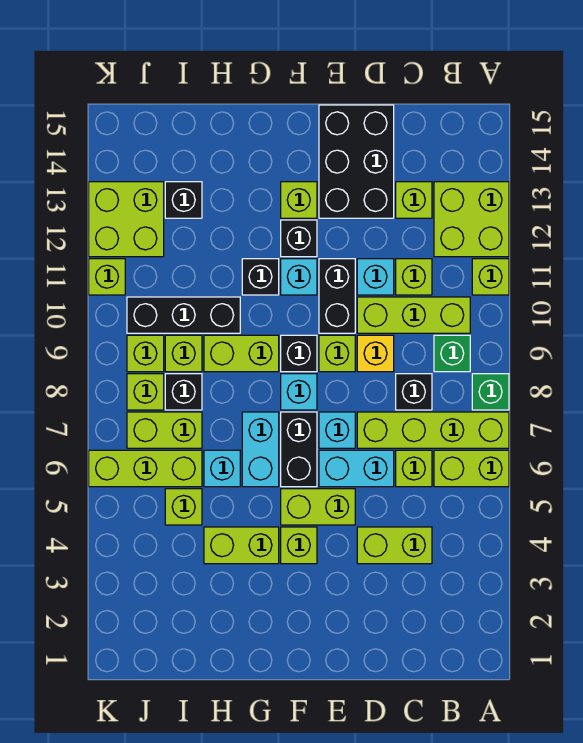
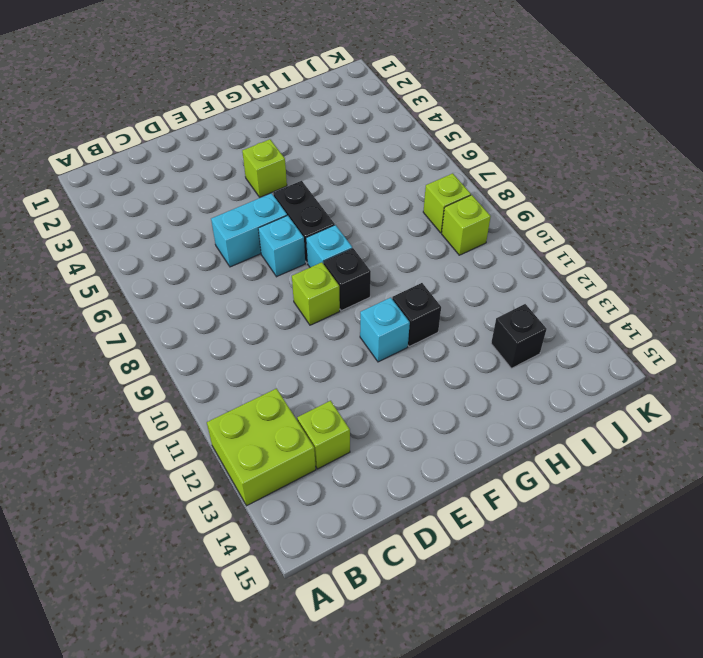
none -> lime brick A6:B6 level 1
none -> lime brick A7:D7 level 1
none -> green brick A8 level 1
none -> lime brick A11 level 1

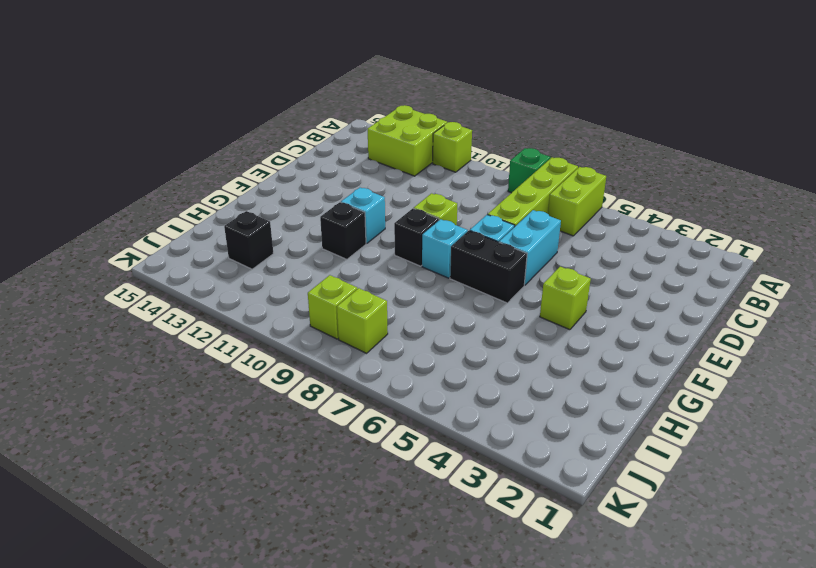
none -> green brick B9 level 1
none -> lime brick B10:D10 level 1
none -> lime brick C4:D4 level 1
none -> lime brick C6 level 1

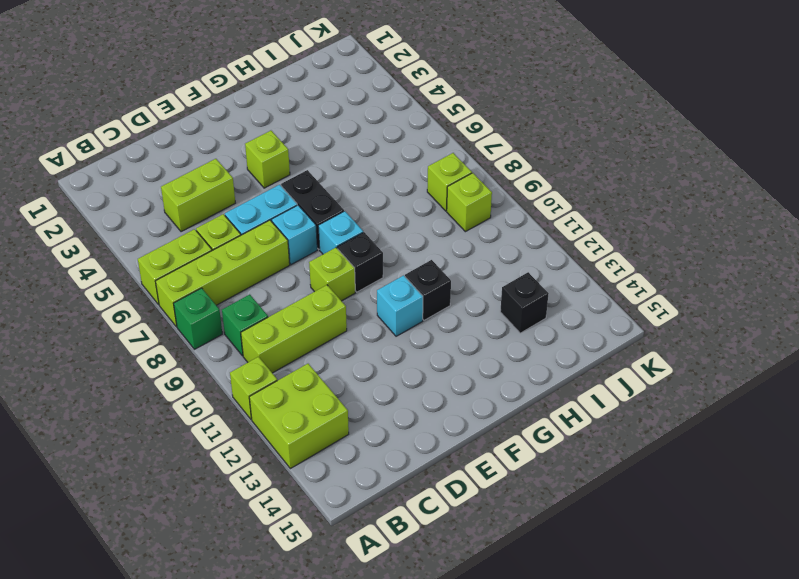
none -> black brick C8 level 1
none -> lime brick C11 level 1
none -> lime brick C13 level 1
none -> yellow brick D9 level 1

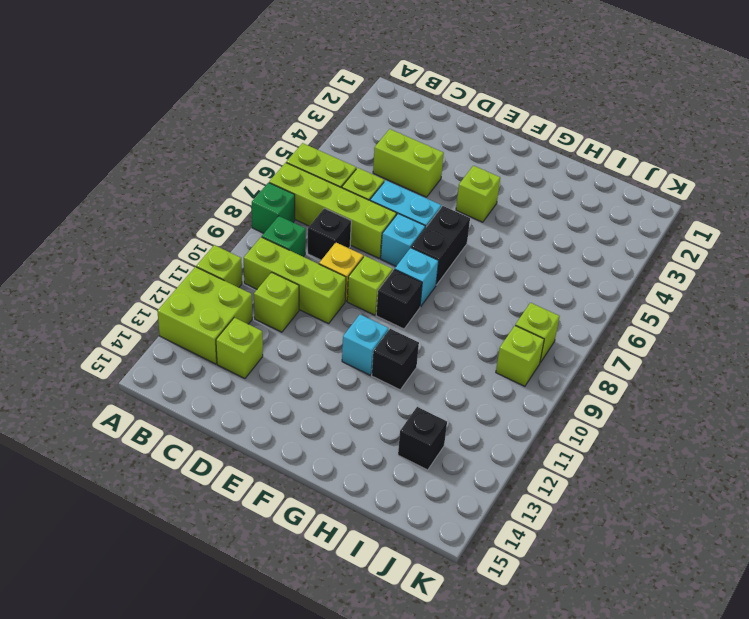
none -> cyan brick D11 level 1
none -> black brick D13:E15 level 1
none -> lime brick E5:F5 level 1
none -> black brick E10:E11 level 1

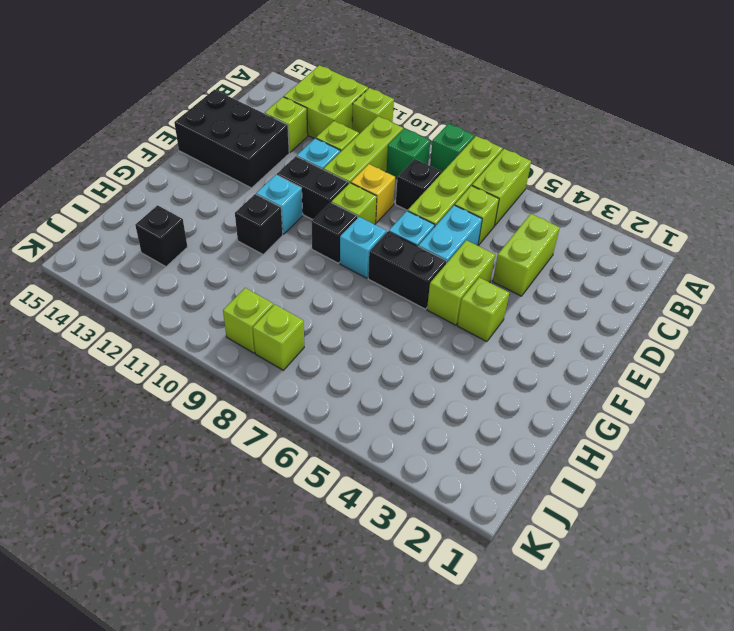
none -> black brick F12 level 1
none -> lime brick F13 level 1
none -> lime brick G4:H4 level 1
none -> cyan brick G6:G7 level 1

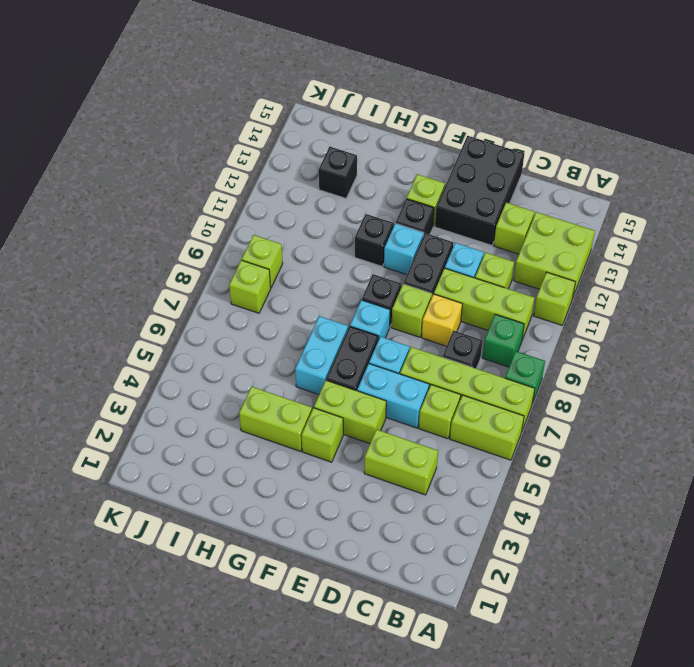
none -> lime brick G9:H9 level 1
none -> cyan brick H6 level 1
none -> black brick H10:J10 level 1
none -> lime brick I5 level 1

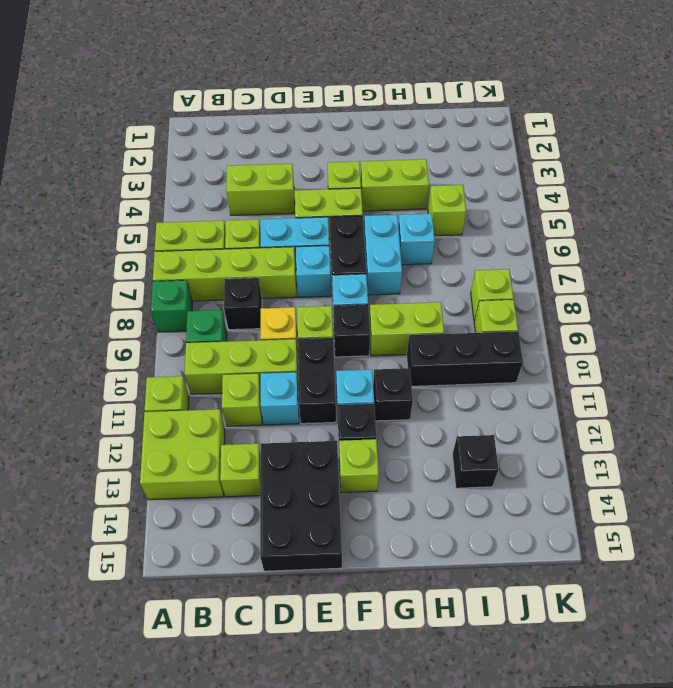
none -> lime brick I6:K6 level 1
none -> lime brick I7:J7 level 1
none -> black brick I8 level 1
none -> lime brick I9 level 1

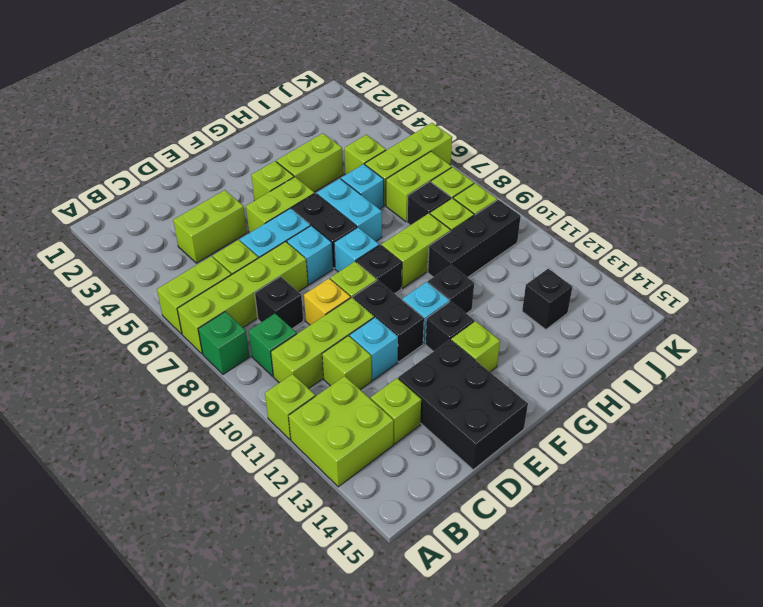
none -> lime brick J12:K13 level 1
none -> lime brick K11 level 1

